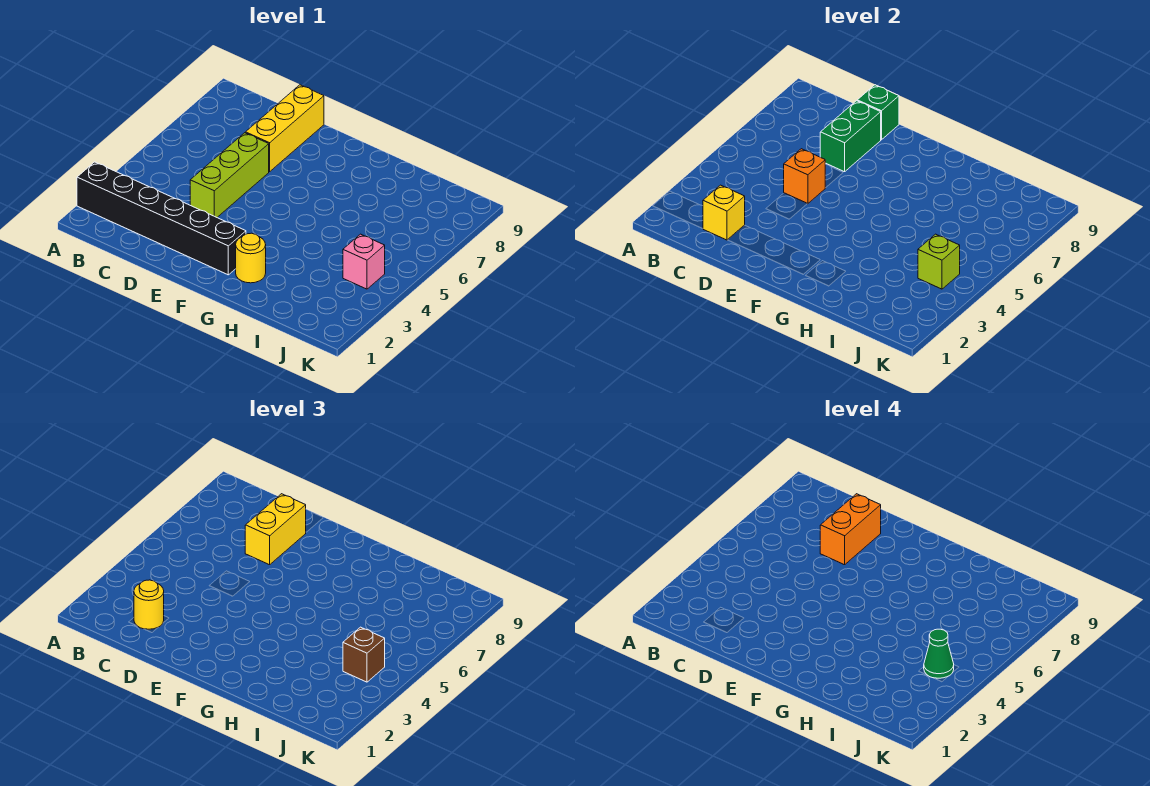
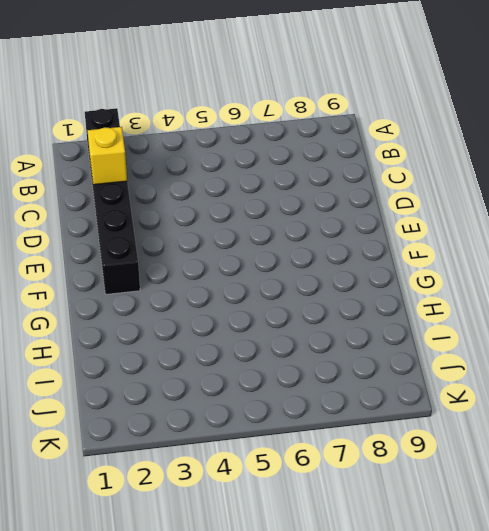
none -> lime brick D4:D6 level 1
none -> yellow brick D7:D9 level 1
none -> yellow round brick G2 level 1

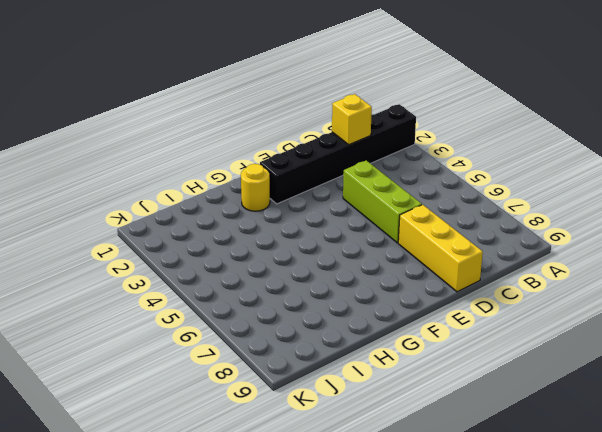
none -> pink brick J4 level 1
none -> orange brick D5 level 2
none -> green brick D7:D8 level 2

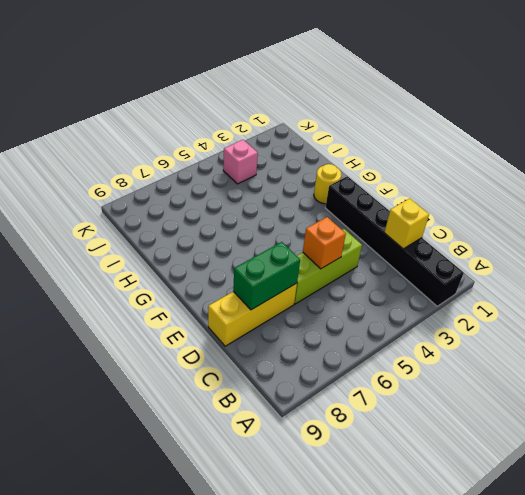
none -> green brick D9 level 2
none -> lime brick J4 level 2
none -> yellow round brick C2 level 3

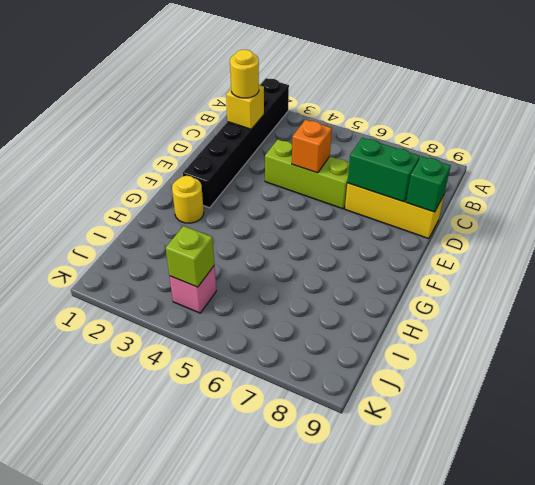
none -> yellow brick D7:D8 level 3
none -> brown brick J4 level 3
none -> orange brick D7:D8 level 4

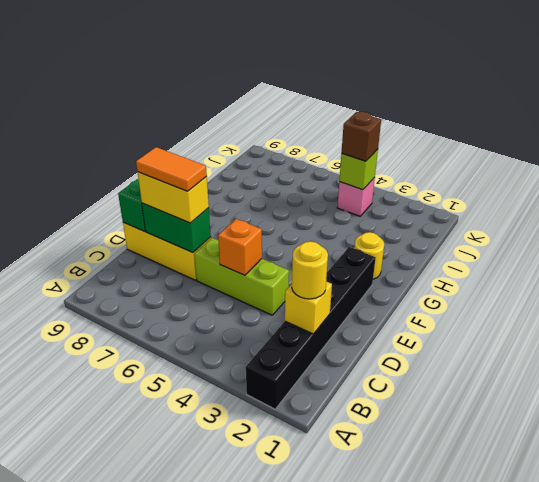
orange tile D7:D8 level 4 -> orange brick D7:D8 level 4
none -> green cone J4 level 4

